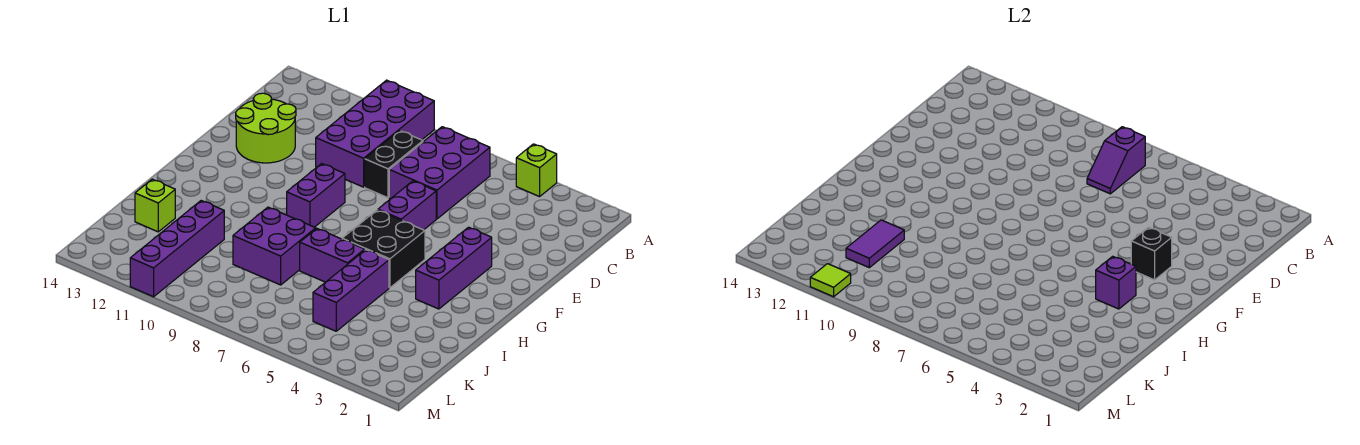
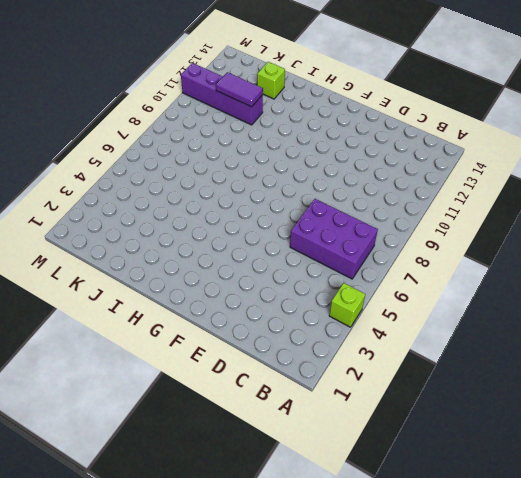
none -> purple brick A9:D10 level 1
none -> black brick C8:D8 level 1
none -> lime round brick D12:E13 level 1

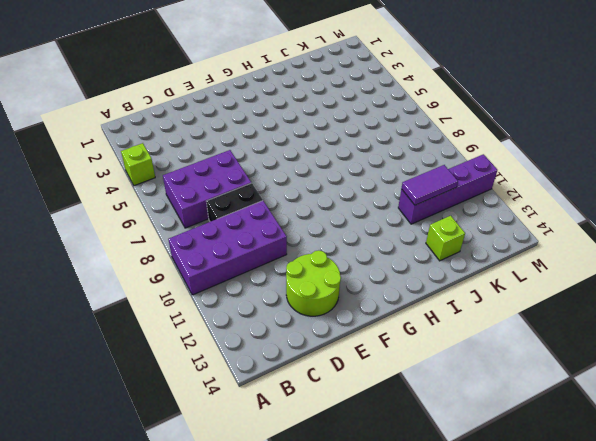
none -> purple brick E6:F6 level 1
none -> purple brick F3:H3 level 1
none -> purple brick F9:G9 level 1

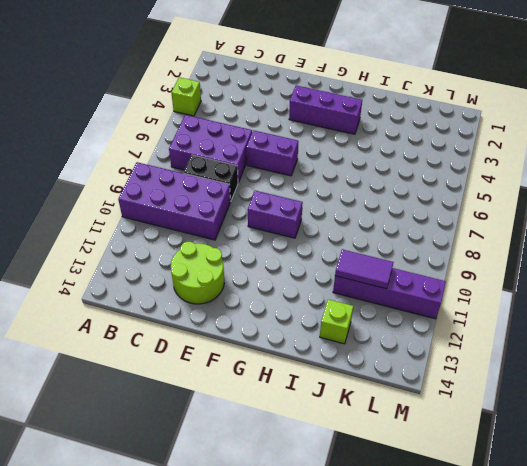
none -> black brick G5:H6 level 1
none -> purple brick I5:K5 level 1
none -> purple brick I6:I7 level 1

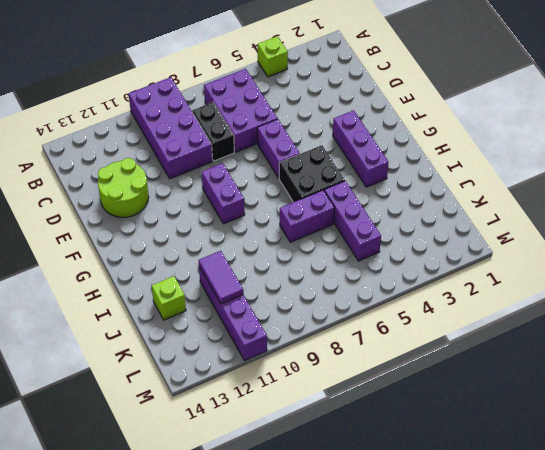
none -> purple brick I8:J9 level 1
none -> purple slope B7:C7 level 2 top B
none -> black brick F3 level 2

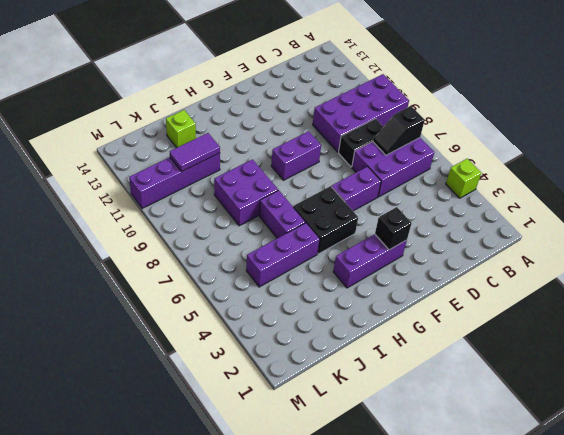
black slope B7:C7 level 2 top B -> purple slope B7:C7 level 2 top B
none -> lime round brick D12:E13 level 1
none -> purple brick H3 level 2
none -> lime tile M11 level 2

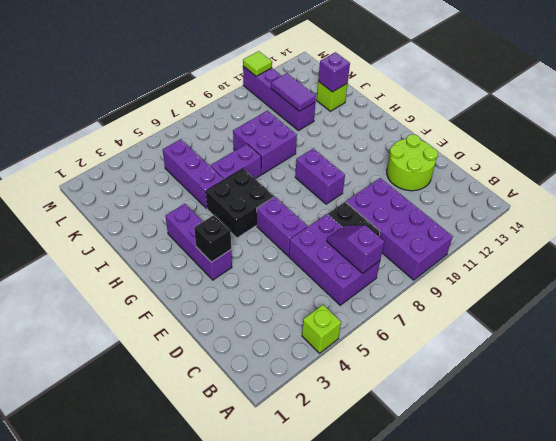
purple brick J13 level 2 -> purple brick H3 level 2

